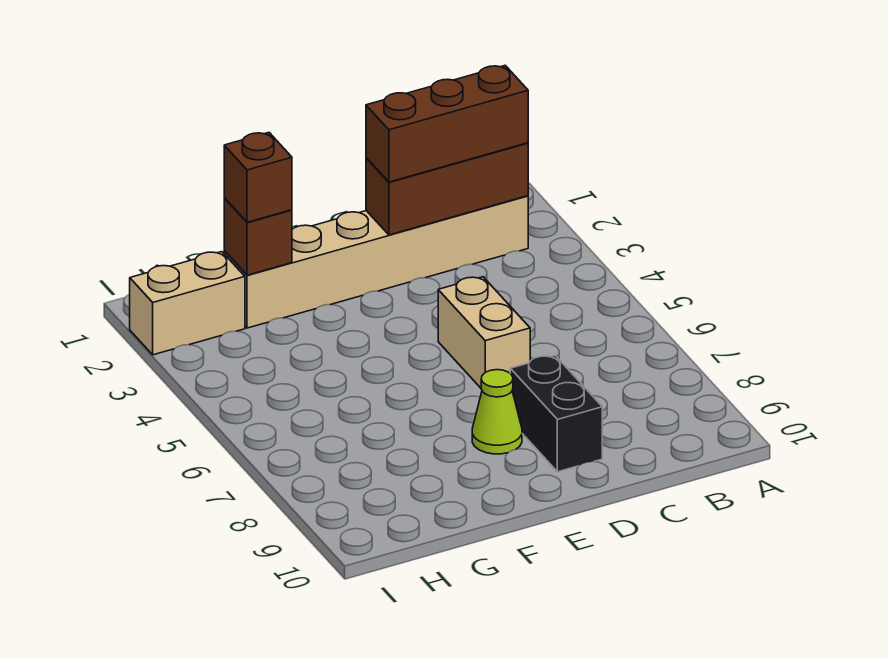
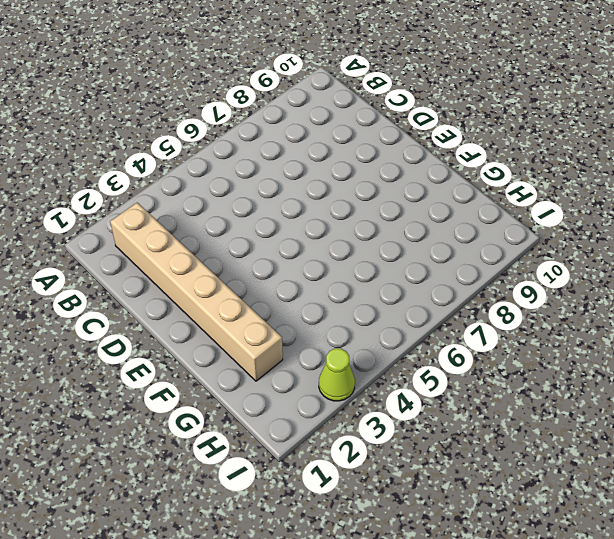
lime cone I3 level 1 -> lime cone E8 level 1
none -> tan brick D5:D6 level 1
none -> black brick D8:D9 level 1

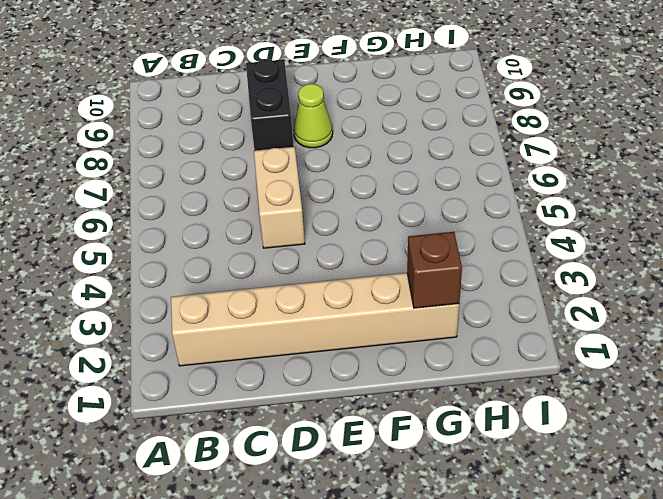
none -> tan brick H2:I2 level 1
none -> brown brick B2:D2 level 2

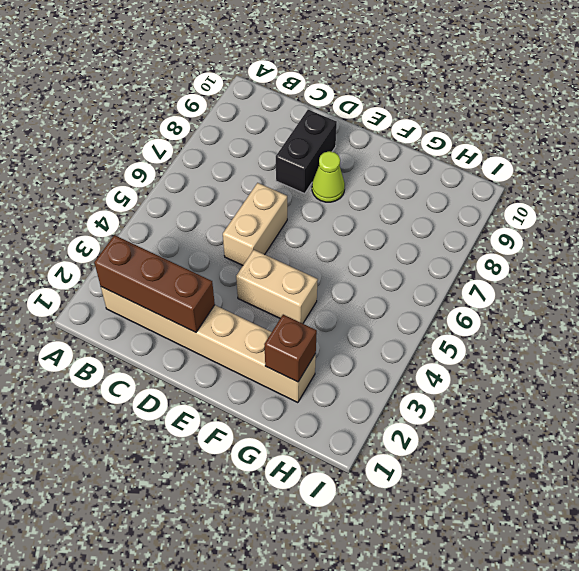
tan brick E4:F4 level 1 -> tan brick H2:I2 level 1
none -> brown brick B2:D2 level 3
none -> brown brick G2 level 3

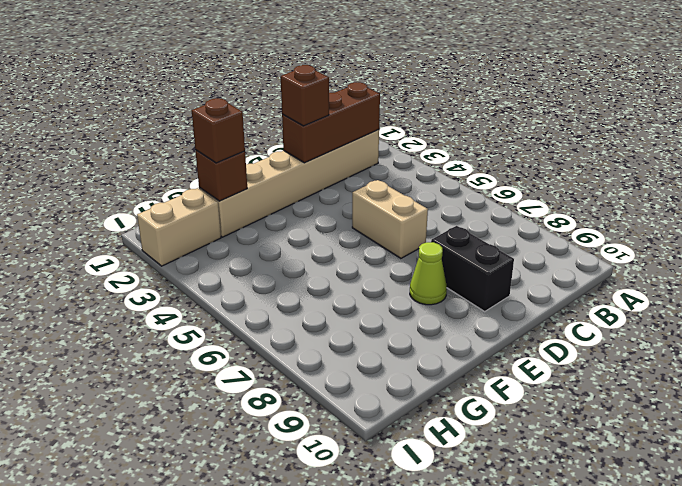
brown brick D2 level 3 -> brown brick B2:D2 level 3

